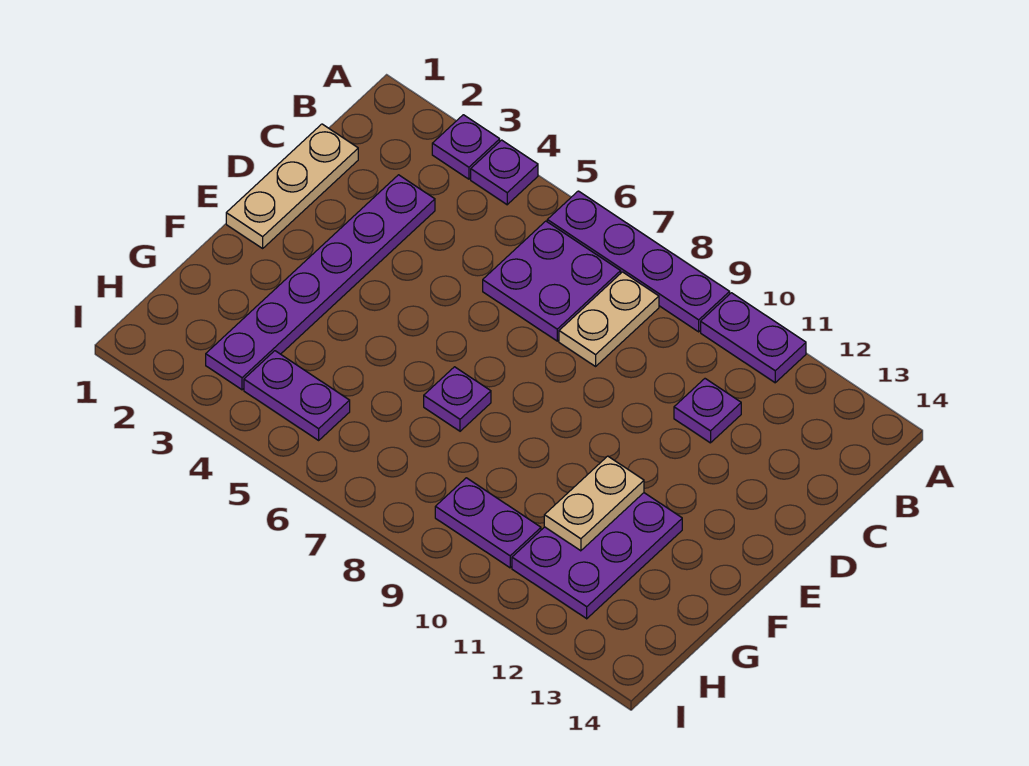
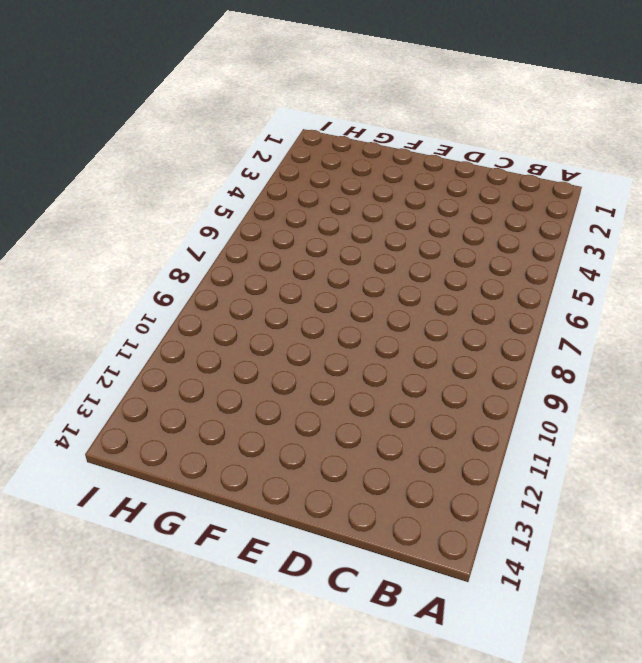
none -> purple plate A3 level 1
none -> purple plate A4 level 1
none -> purple plate A6:A9 level 1

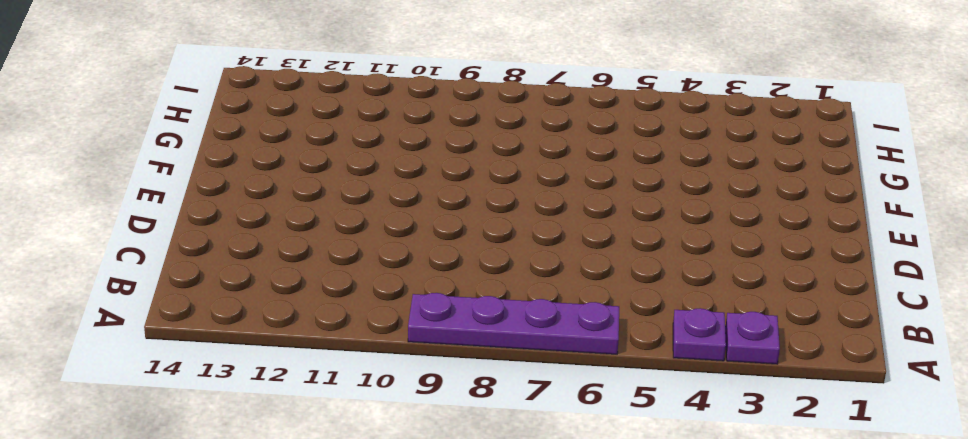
none -> purple plate A10:A11 level 1
none -> purple plate B6:C7 level 1
none -> tan plate B8:C8 level 1

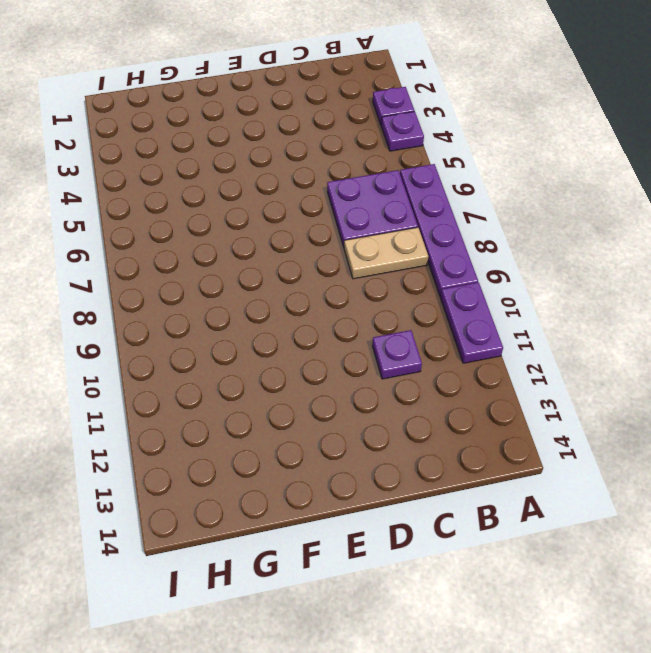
none -> tan plate C1:E1 level 1
none -> purple plate C3:H3 level 1
none -> purple plate F7 level 1

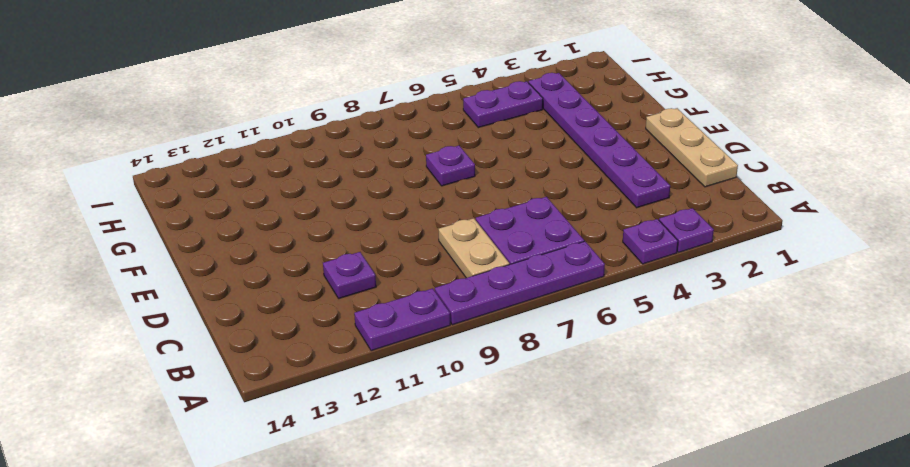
none -> purple plate F11:H12 level 1
none -> purple plate H9:H10 level 1
none -> tan plate F11:G11 level 2

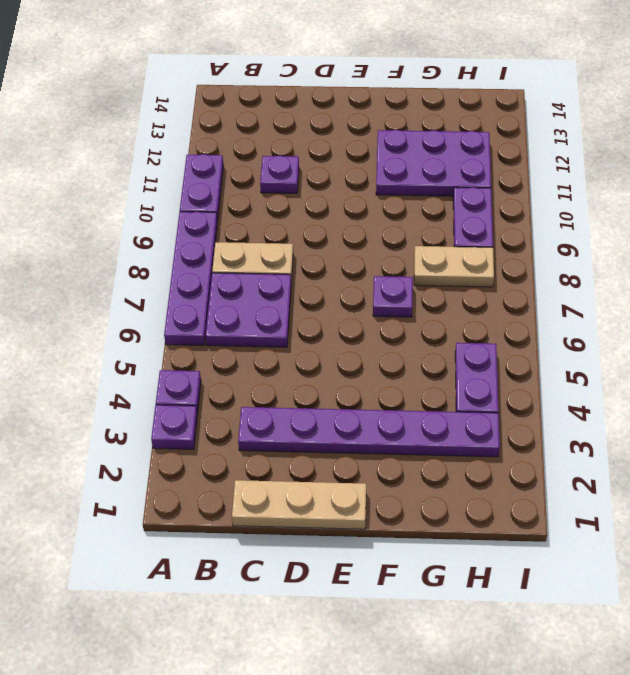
tan plate G8:H8 level 1 -> tan plate F11:G11 level 2

